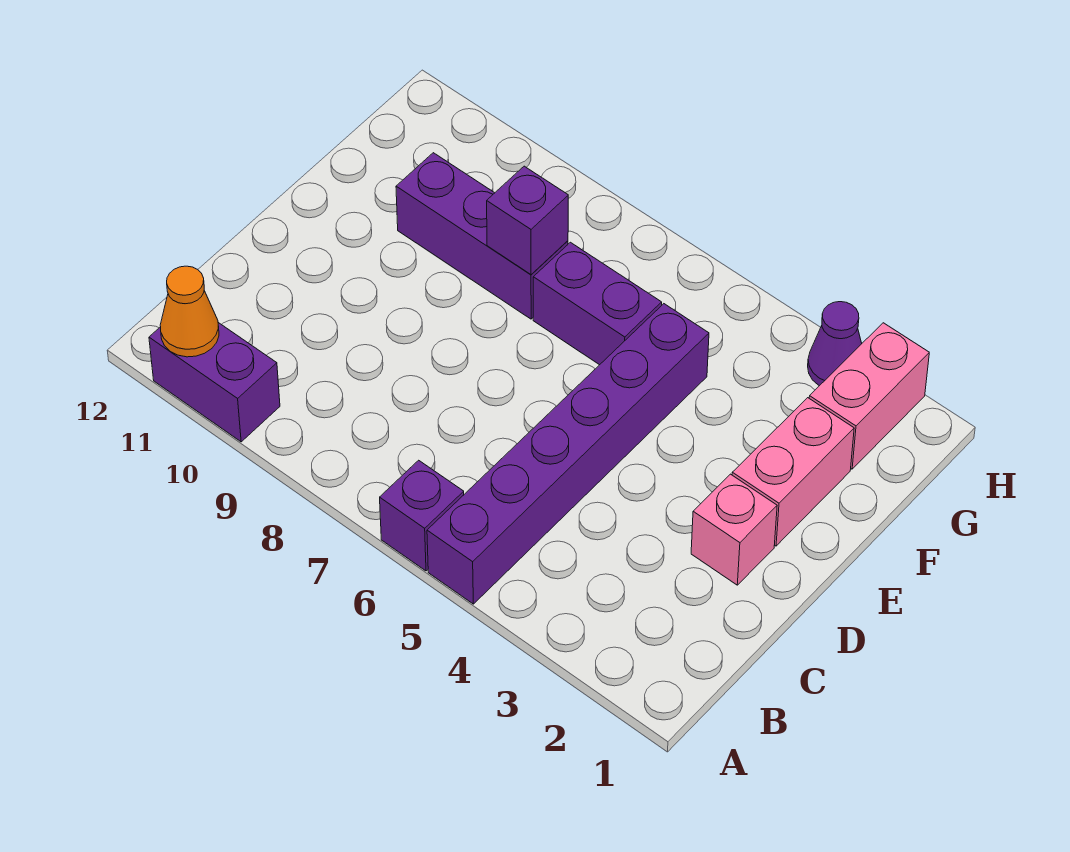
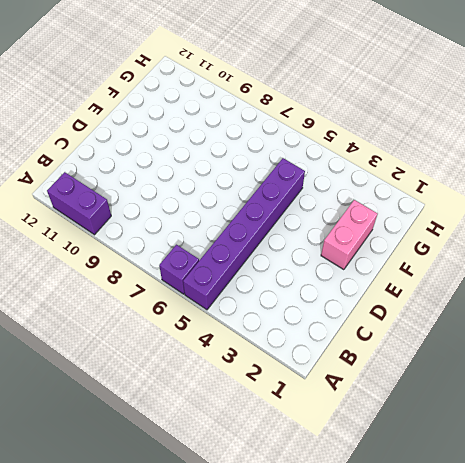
none -> pink brick D2 level 1
none -> purple brick F6:F7 level 1

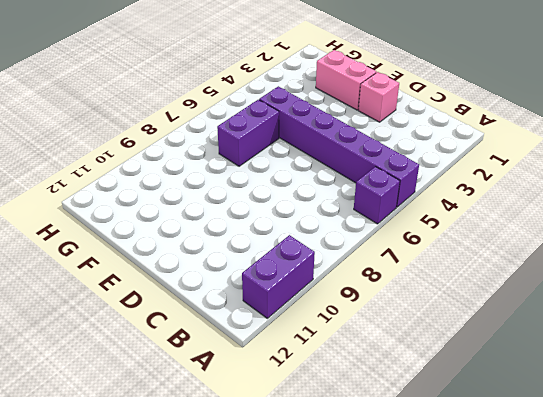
none -> purple brick F8:F10 level 1
none -> pink brick G2:H2 level 1

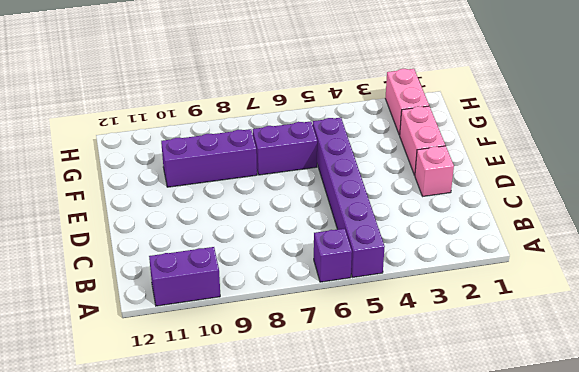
none -> purple cone H3 level 1
none -> orange cone A11 level 2

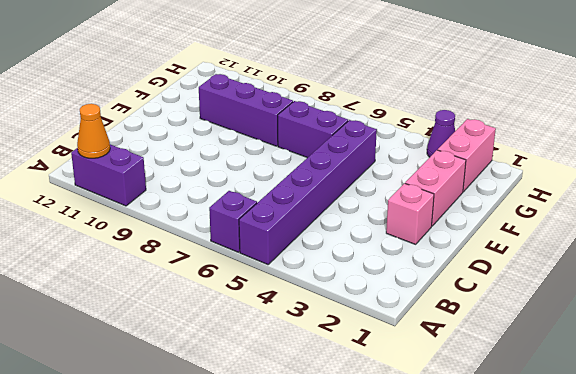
none -> purple brick F8 level 2

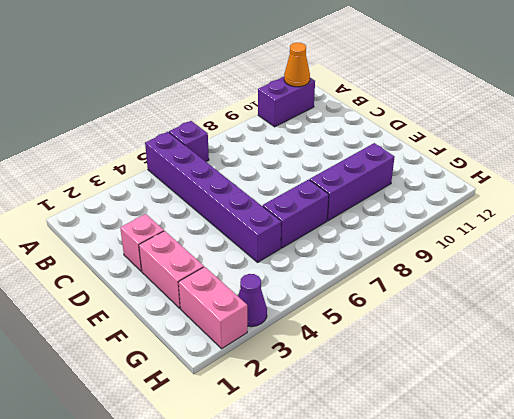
none -> purple brick F8 level 2

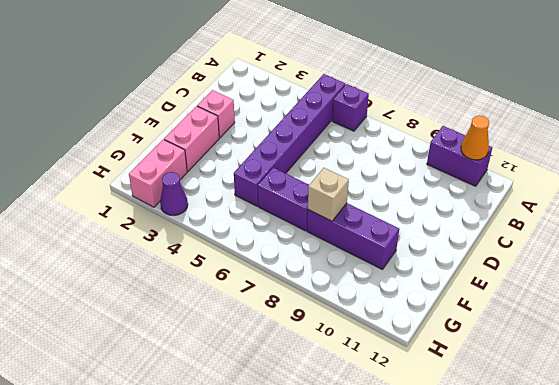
tan brick F8 level 2 -> purple brick F8 level 2

